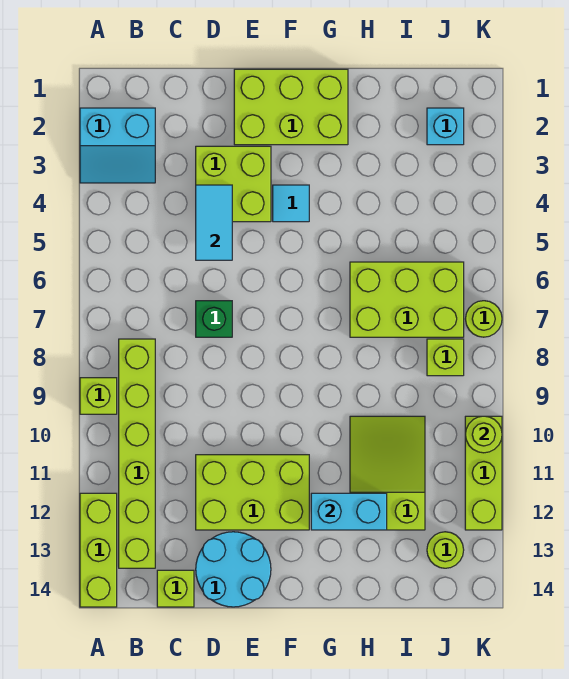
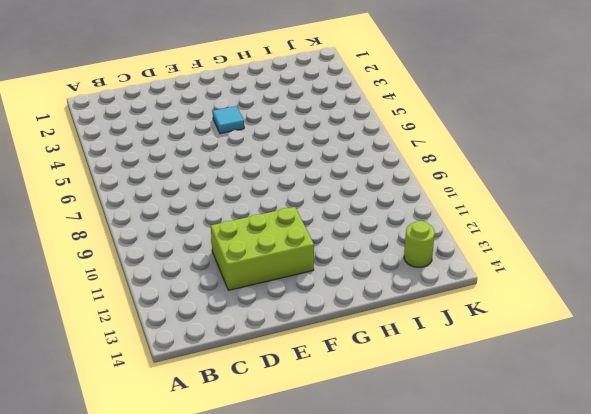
none -> cyan slope A2:B3 level 1 top 2
none -> lime brick A9 level 1
none -> lime brick A12:A14 level 1

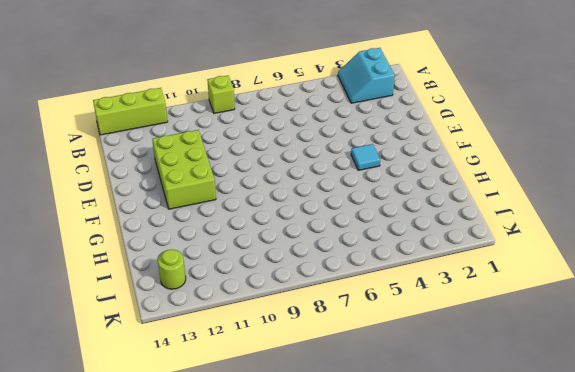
none -> lime brick B8:B13 level 1
none -> lime brick C14 level 1
none -> lime brick D3:E4 level 1

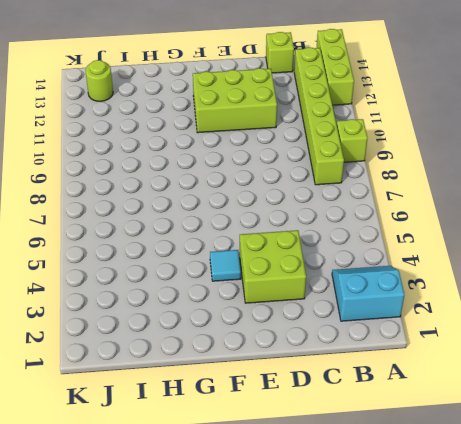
none -> green brick D7 level 1
none -> cyan round brick D13:E14 level 1
none -> lime brick E1:G2 level 1

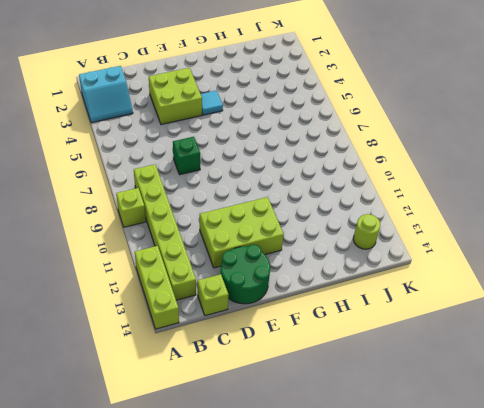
green round brick D13:E14 level 1 -> cyan round brick D13:E14 level 1
none -> lime brick E1:G2 level 1
none -> lime brick H6:J7 level 1
none -> lime slope H10:I12 level 1 top 12

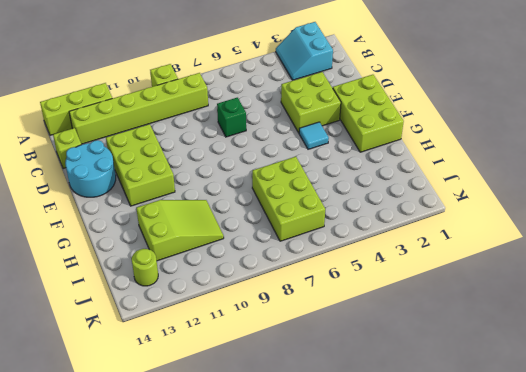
none -> cyan brick J2 level 1
none -> lime brick J8 level 1
none -> lime round brick K7 level 1

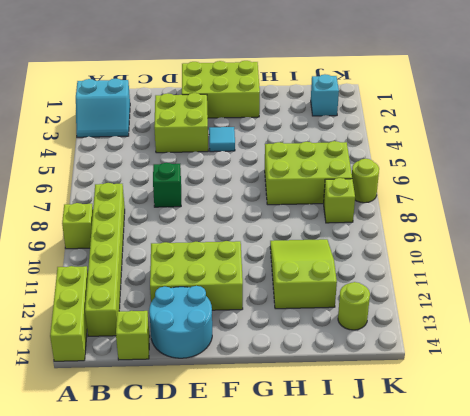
none -> lime brick K10:K12 level 1
none -> cyan tile D4:D5 level 2
none -> cyan brick G12:H12 level 2

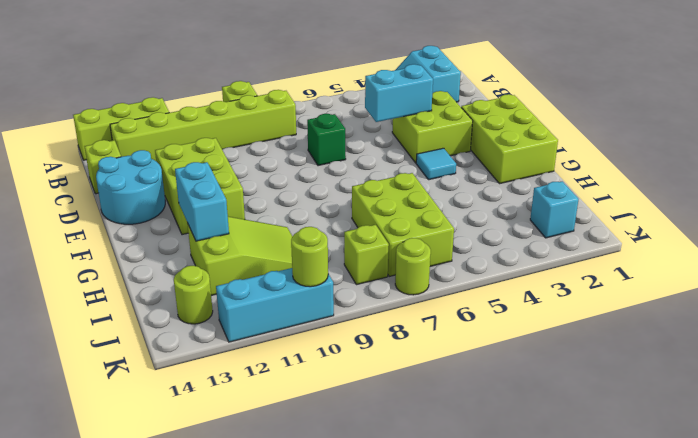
cyan brick D4:D5 level 2 -> cyan tile D4:D5 level 2
cyan brick K10:K12 level 1 -> lime brick K10:K12 level 1

